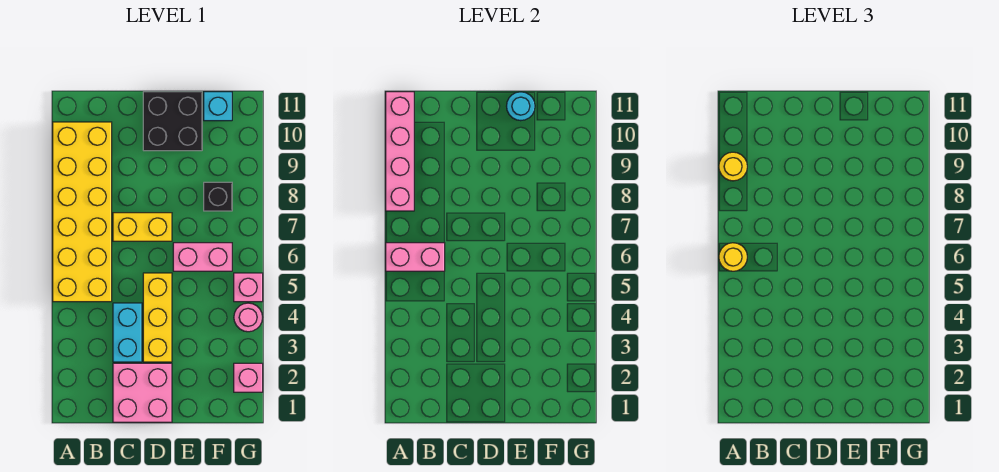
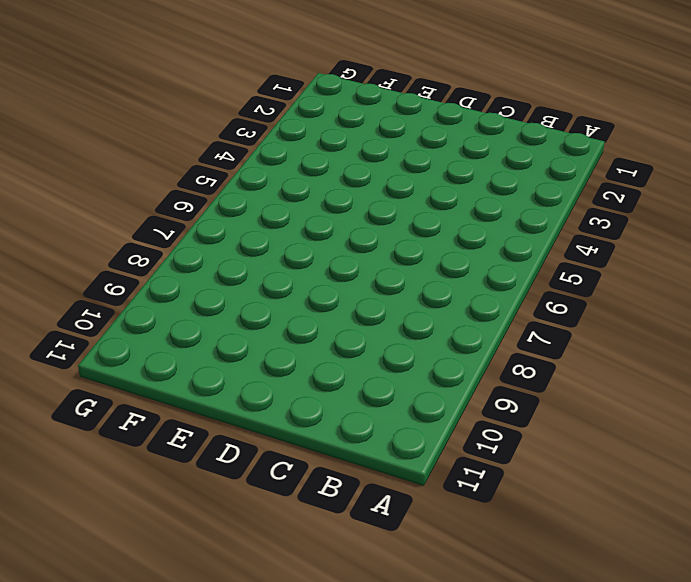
none -> yellow brick A5:B10 level 1
none -> pink brick C1:D2 level 1
none -> cyan brick C3:C4 level 1

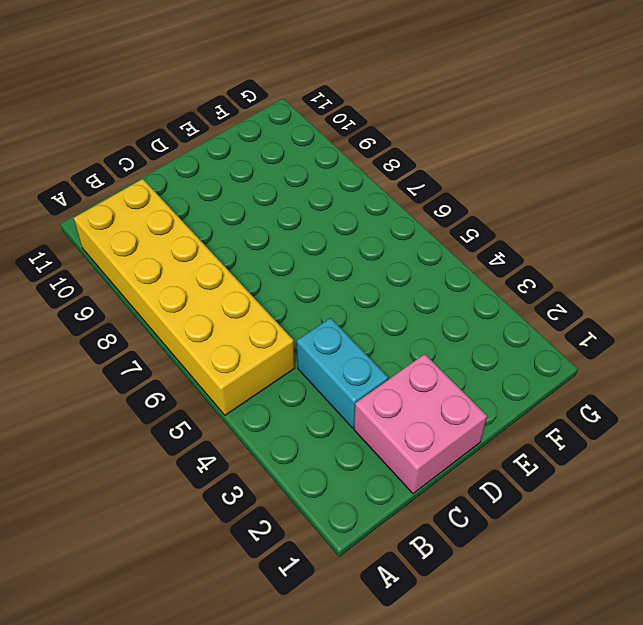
none -> yellow brick C7:D7 level 1
none -> yellow brick D3:D5 level 1
none -> black brick D10:E11 level 1

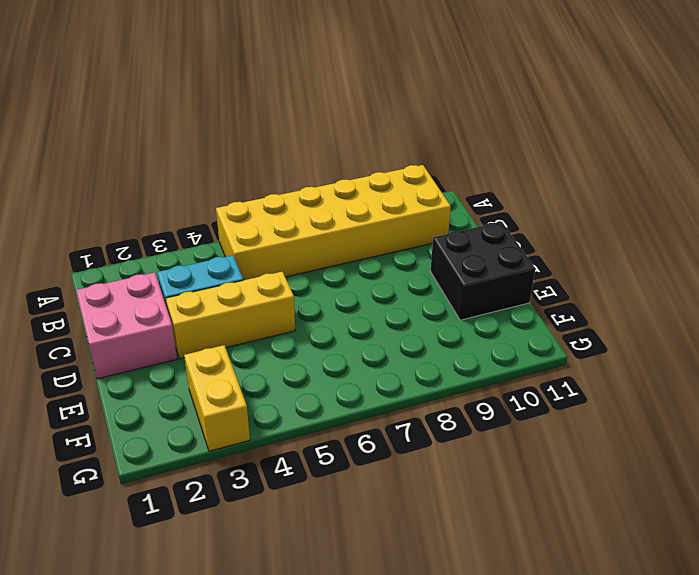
yellow brick F3:G3 level 1 -> yellow brick C7:D7 level 1
none -> pink brick E6:F6 level 1
none -> black brick F8 level 1
none -> cyan brick F11 level 1

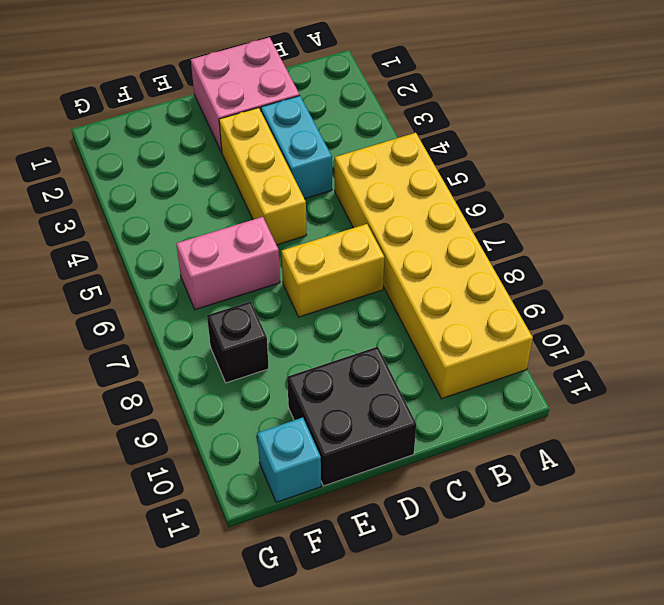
none -> pink brick G2 level 1
none -> pink round brick G4 level 1
none -> pink brick G5 level 1

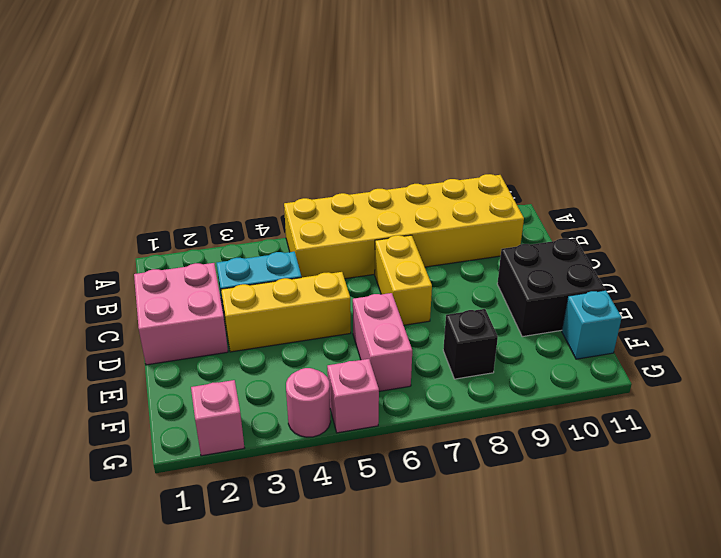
none -> pink brick A6:B6 level 2
none -> pink brick A8:A11 level 2
none -> cyan round brick E11 level 2

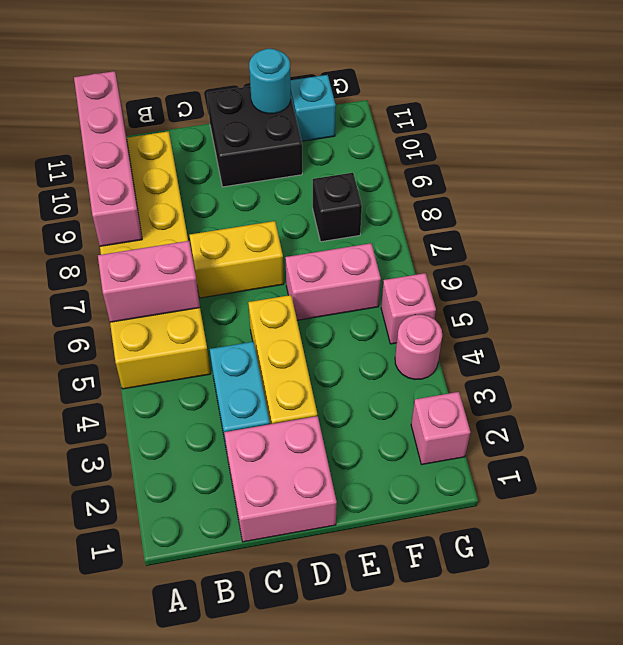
none -> yellow round brick A6 level 3
none -> yellow round brick A9 level 3

